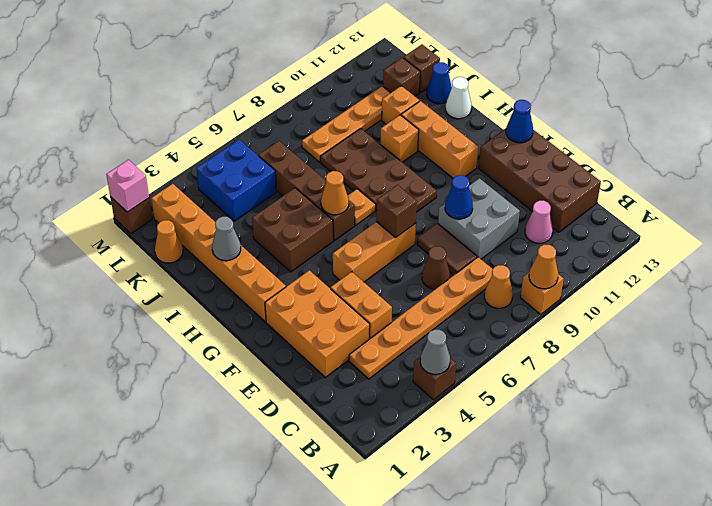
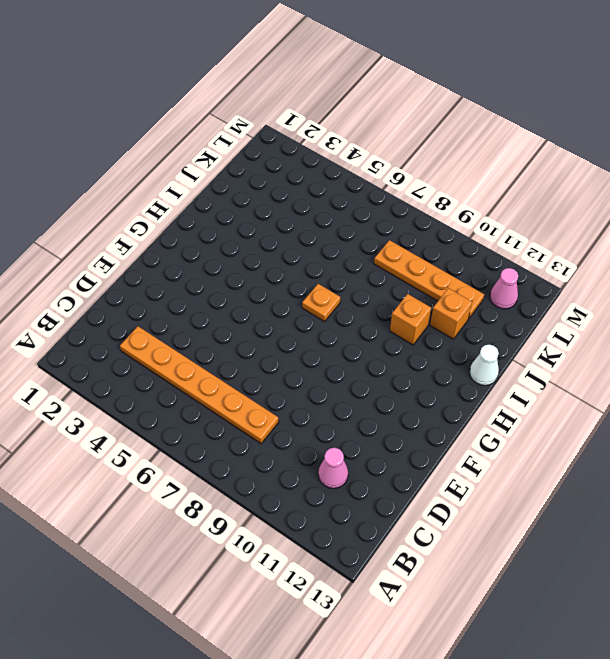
pink cone L12 level 1 -> none
none -> brown brick A4 level 1
none -> orange brick A9 level 1
none -> orange cone B8 level 1
none -> brown brick C12:F13 level 1

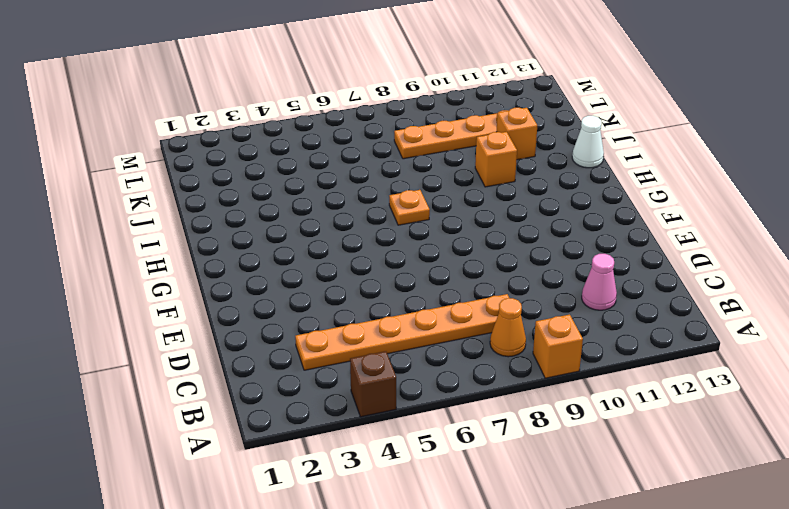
none -> brown brick C12:F13 level 1
none -> orange brick D2:F3 level 1
none -> orange brick D4:E4 level 1
none -> brown cone D7 level 1

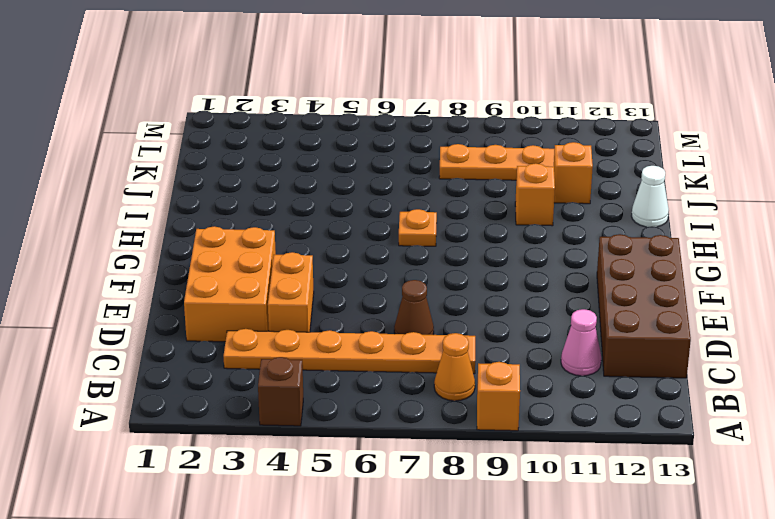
none -> brown tile D8:E8 level 1
none -> grey brick D9:E10 level 1
none -> orange brick F5:F7 level 1
none -> orange brick G2:L2 level 1

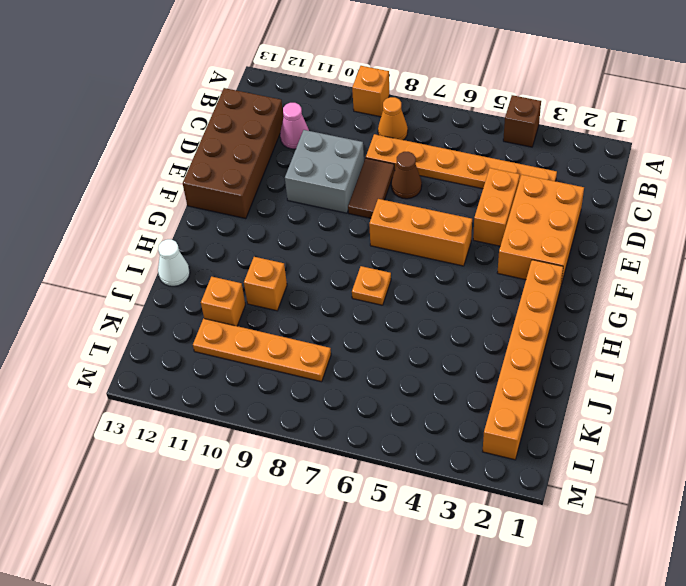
none -> brown plate G8:J9 level 1
none -> orange brick G11:I11 level 1
none -> brown brick H4:I5 level 1
none -> brown brick H6:K6 level 1

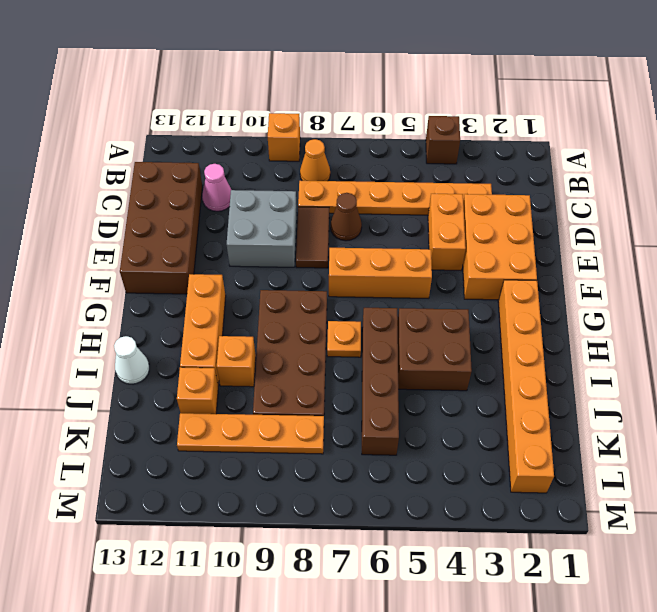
none -> blue cone J13 level 1
none -> orange cone K1 level 1
none -> blue brick K4:L5 level 1
none -> brown brick K12 level 1

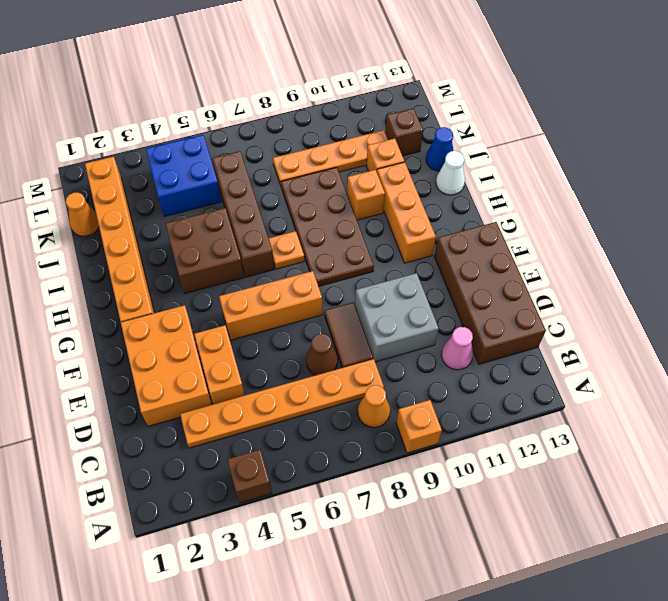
none -> brown brick K13 level 1
none -> brown brick M1 level 1
none -> grey cone A4 level 2
none -> orange cone A9 level 2

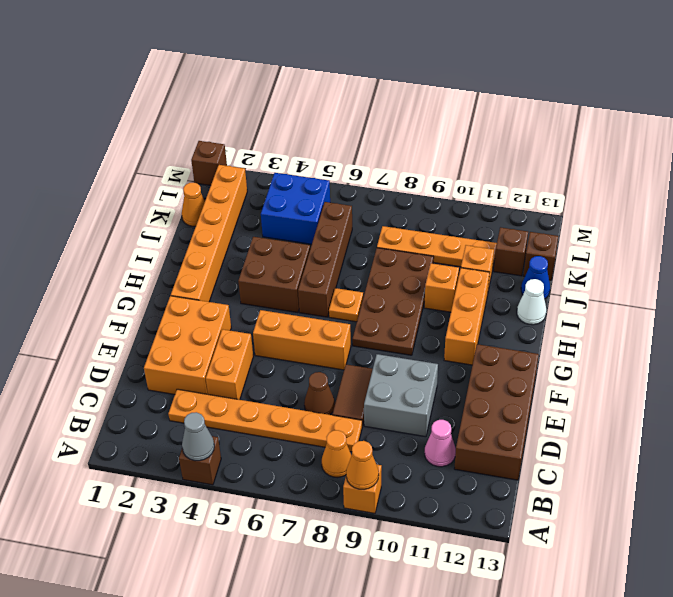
none -> blue cone E9 level 2
none -> brown brick F7 level 2
none -> blue cone F13 level 2
none -> orange cone H6 level 2

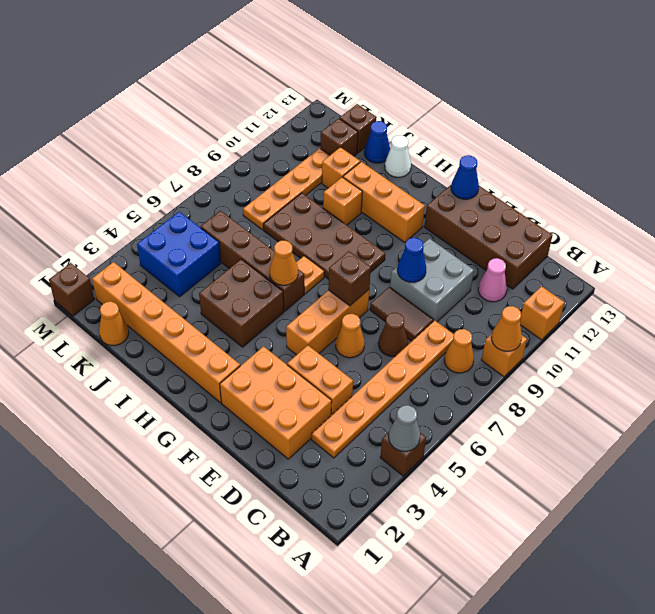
orange brick A11 level 1 -> none
orange cone E6 level 1 -> none
none -> grey cone I2 level 2
none -> pink brick M1 level 2

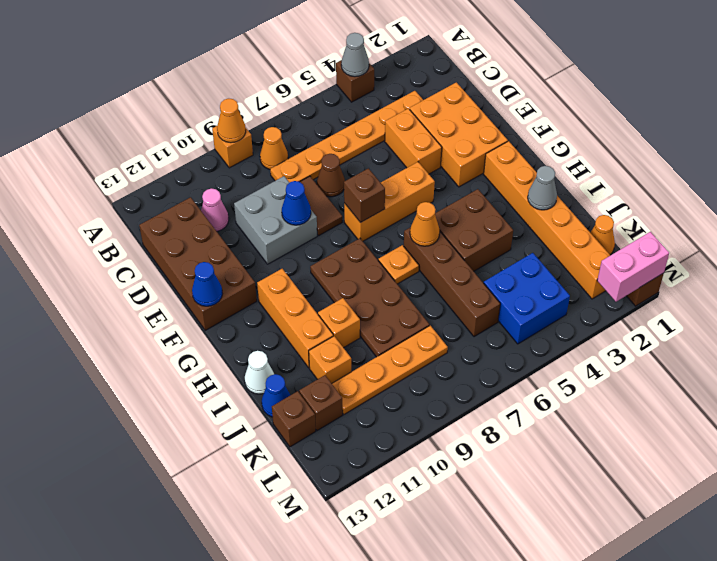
pink brick M1:M2 level 2 -> pink brick M1 level 2

